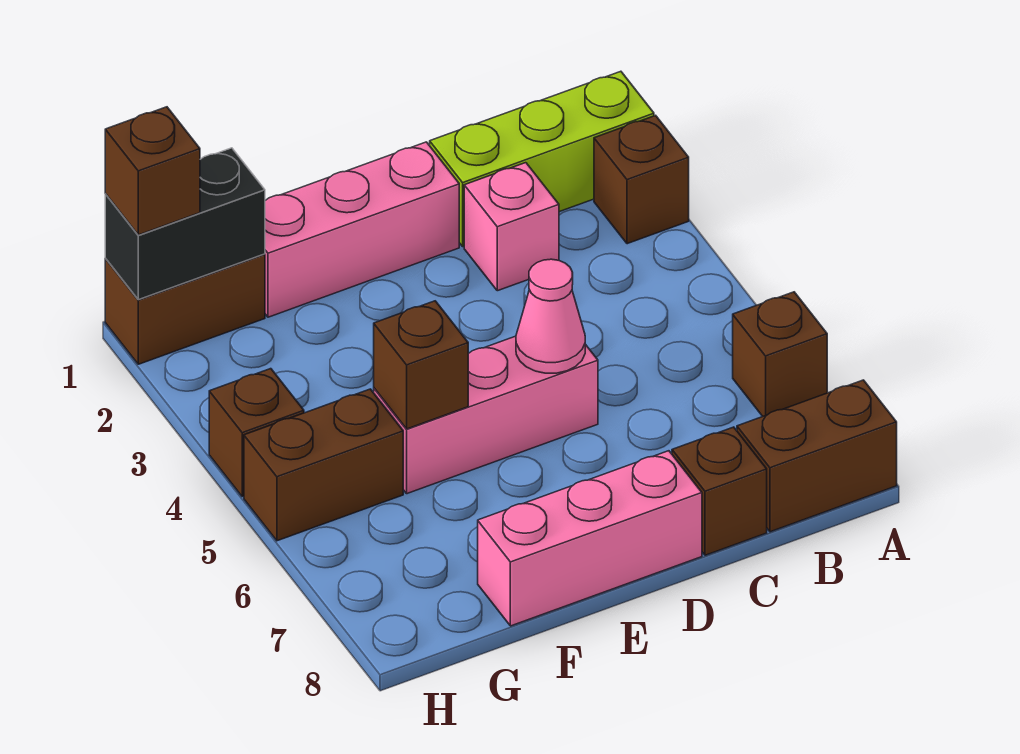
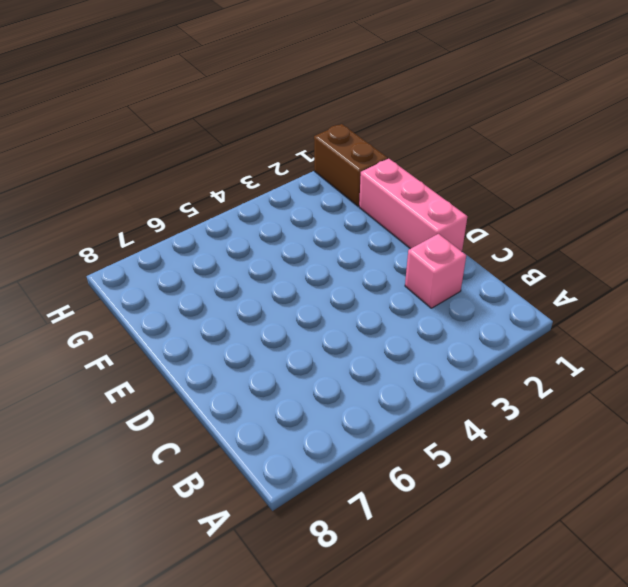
none -> lime brick A1:C1 level 1
none -> brown brick A2 level 1
none -> brown brick A6 level 1

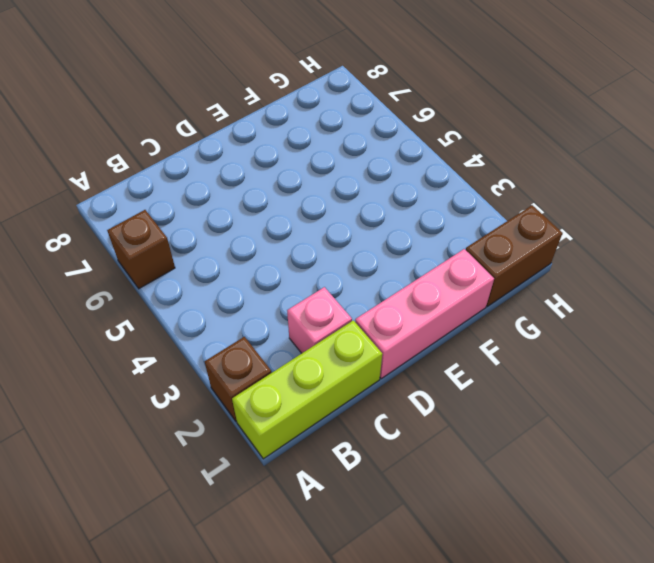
none -> brown brick A8:B8 level 1
none -> brown brick C8 level 1
none -> pink brick D5:F5 level 1

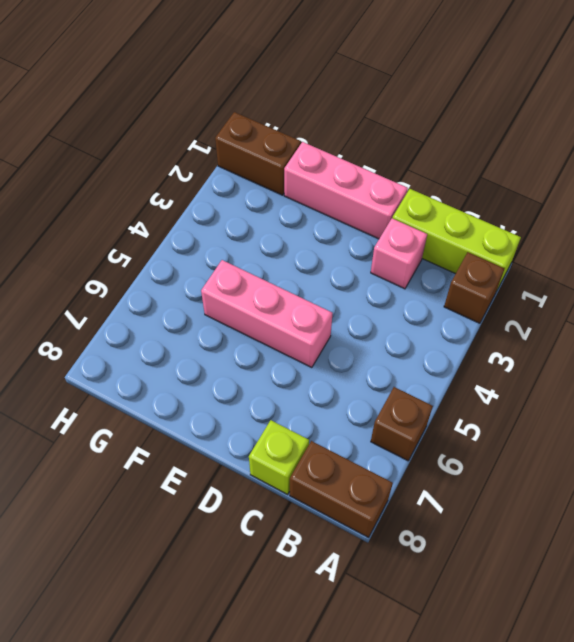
lime brick C8 level 1 -> brown brick C8 level 1
none -> pink brick D8:F8 level 1
none -> brown brick G5:H5 level 1
none -> brown brick H4 level 1

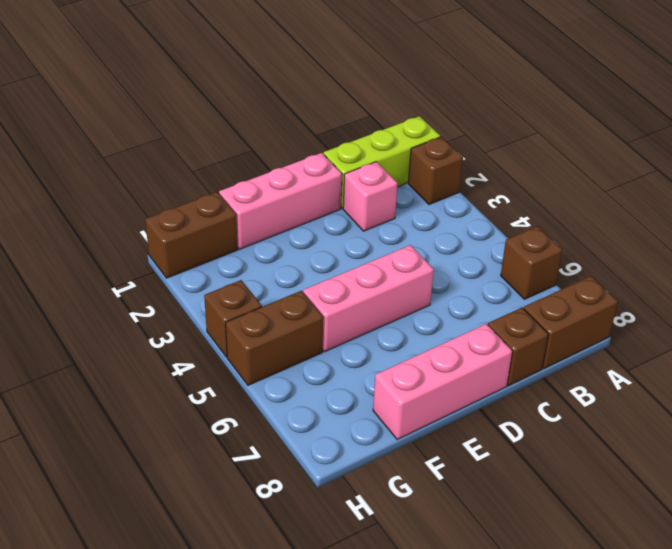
none -> pink cone D5 level 2
none -> brown brick F5 level 2
none -> black brick G1:H1 level 2

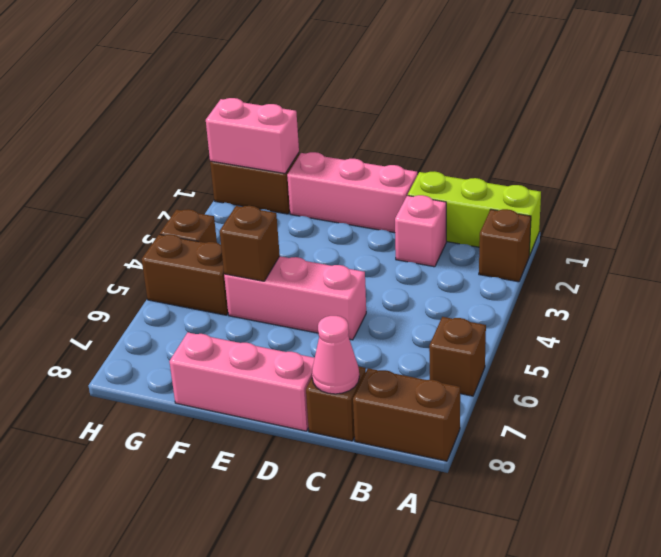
pink cone C8 level 2 -> pink cone D5 level 2
pink brick G1:H1 level 2 -> black brick G1:H1 level 2
none -> brown brick H1 level 3

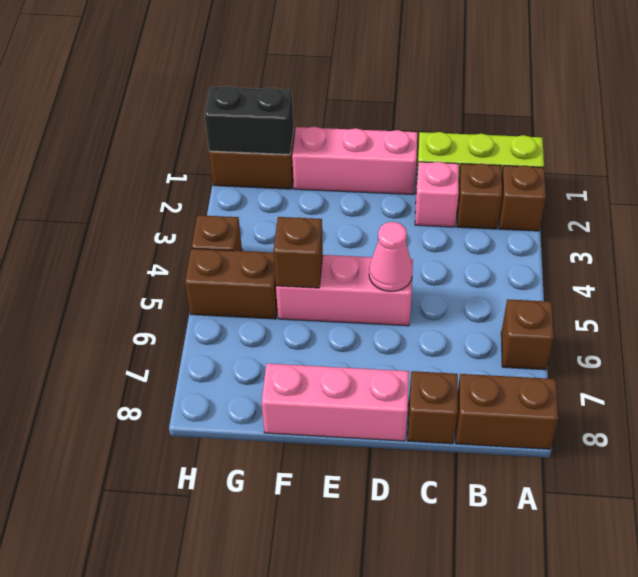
brown brick B2 level 1 -> brown brick H1 level 3

